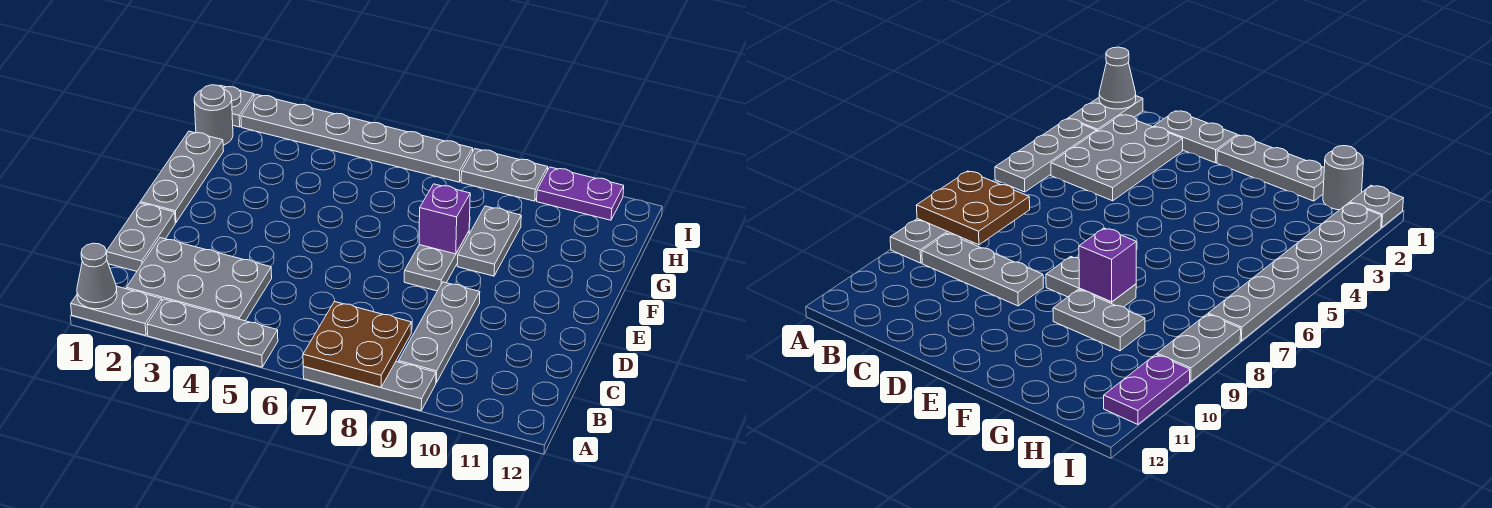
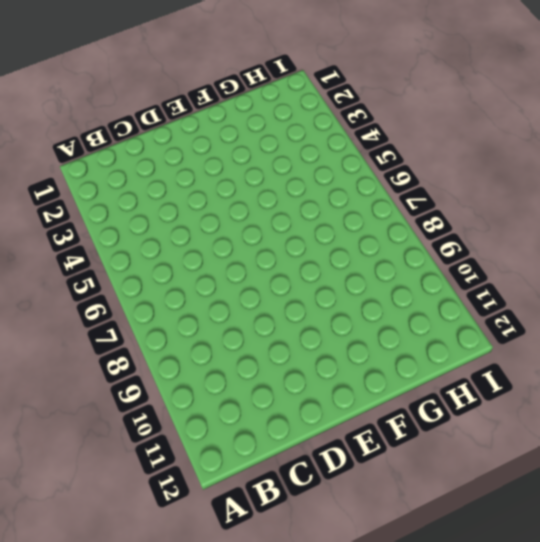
none -> grey plate A1:A2 level 1
none -> grey plate A3:A5 level 1
none -> grey plate A7:A9 level 1

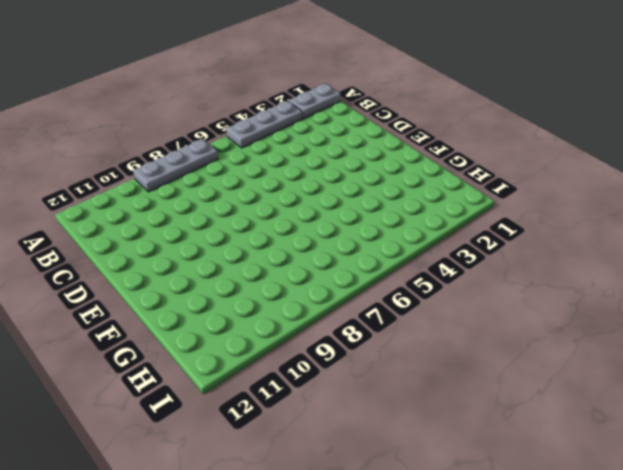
none -> grey plate B2:C4 level 1
none -> grey plate B9:D9 level 1
none -> grey plate C1:D1 level 1

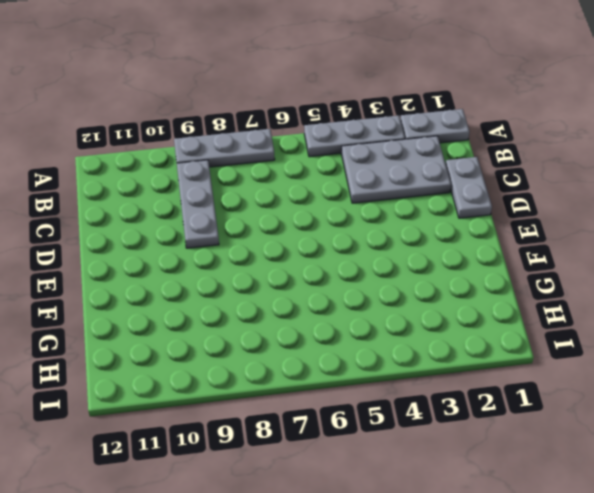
none -> grey plate E1:G1 level 1
none -> grey plate E8:F8 level 1
none -> grey plate F9:G9 level 1

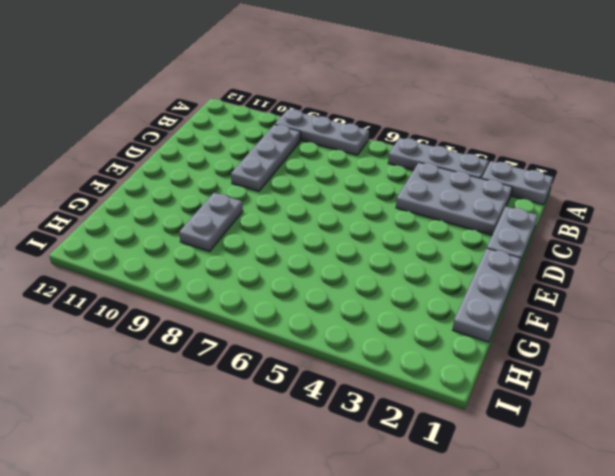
none -> grey plate E8:F8 level 1
none -> grey round brick H1 level 1
none -> grey plate I1 level 1

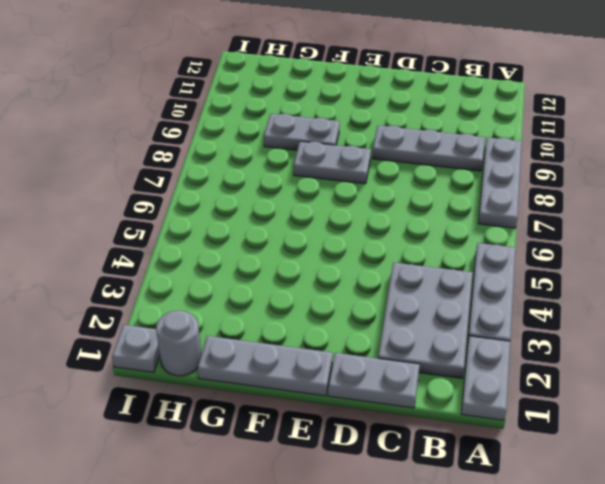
none -> grey plate I2:I7 level 1
none -> grey plate I8:I9 level 1
none -> purple plate I10:I11 level 1

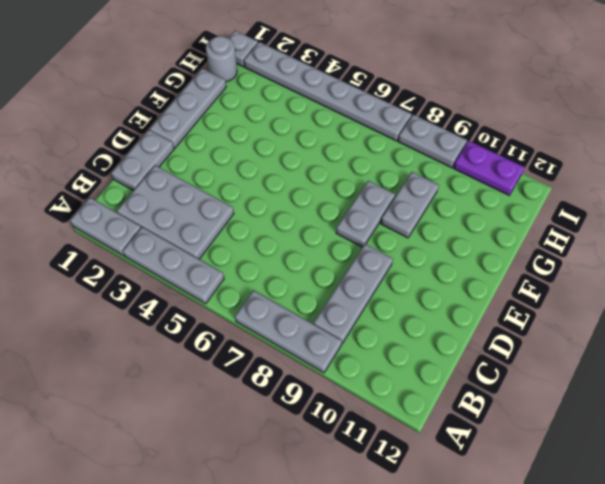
none -> grey cone A1 level 2
none -> brown plate A7:B8 level 2
none -> purple brick F8 level 2

